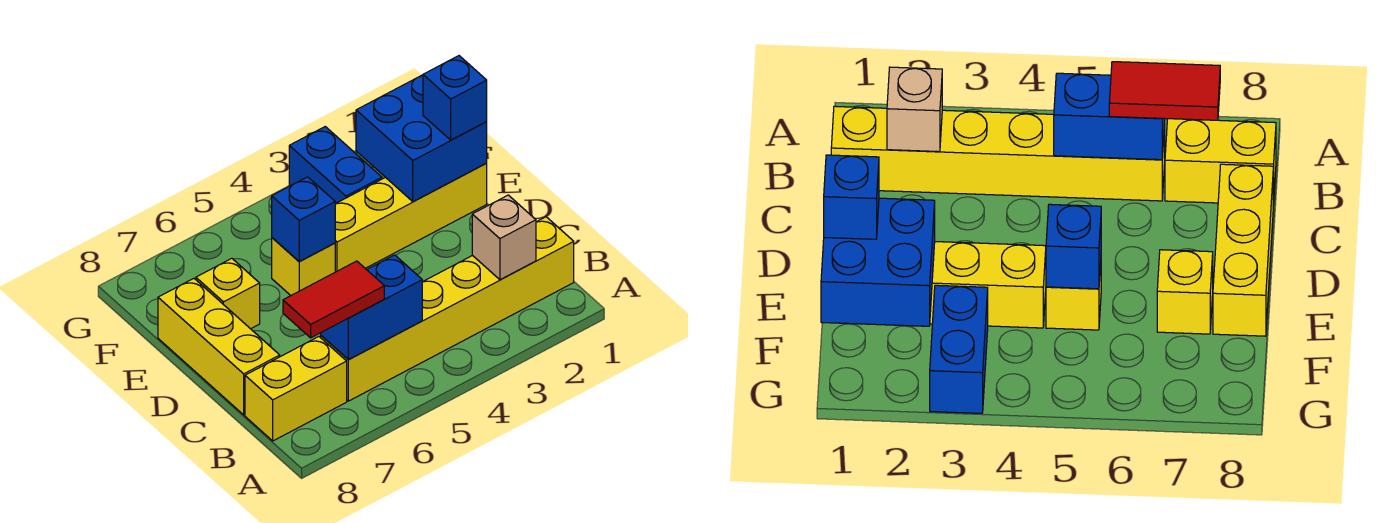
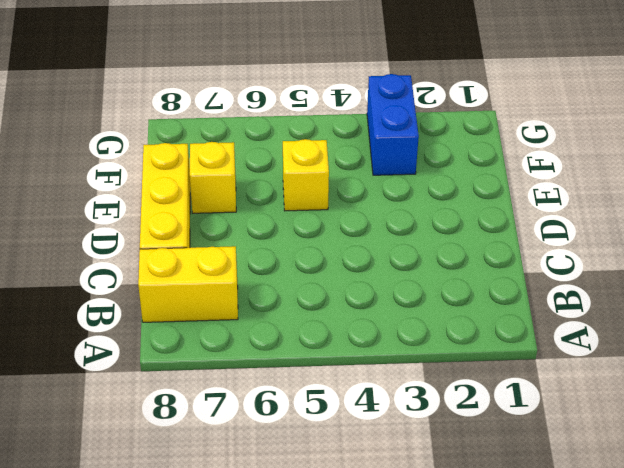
none -> yellow brick B1:B6 level 1
none -> yellow brick E1:E4 level 1
none -> tan brick B2 level 2

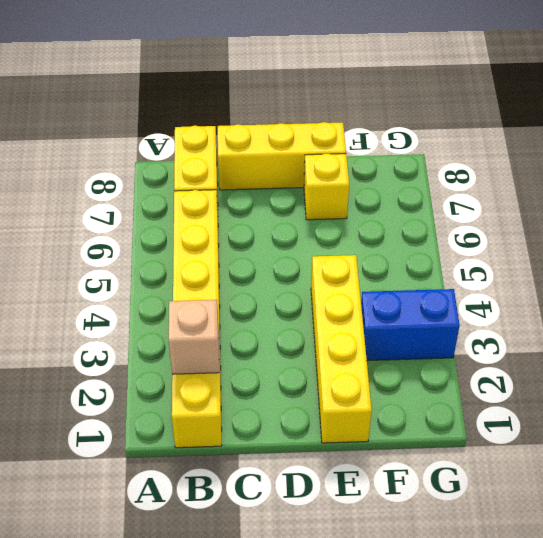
none -> yellow brick E5 level 1
none -> blue brick B5:B6 level 2
none -> blue brick E1:F2 level 2

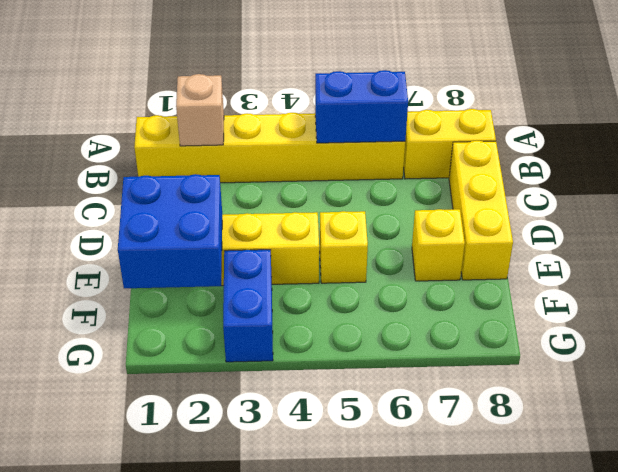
none -> blue brick E5 level 2
none -> red tile B6:B7 level 3
none -> blue brick E1 level 3

